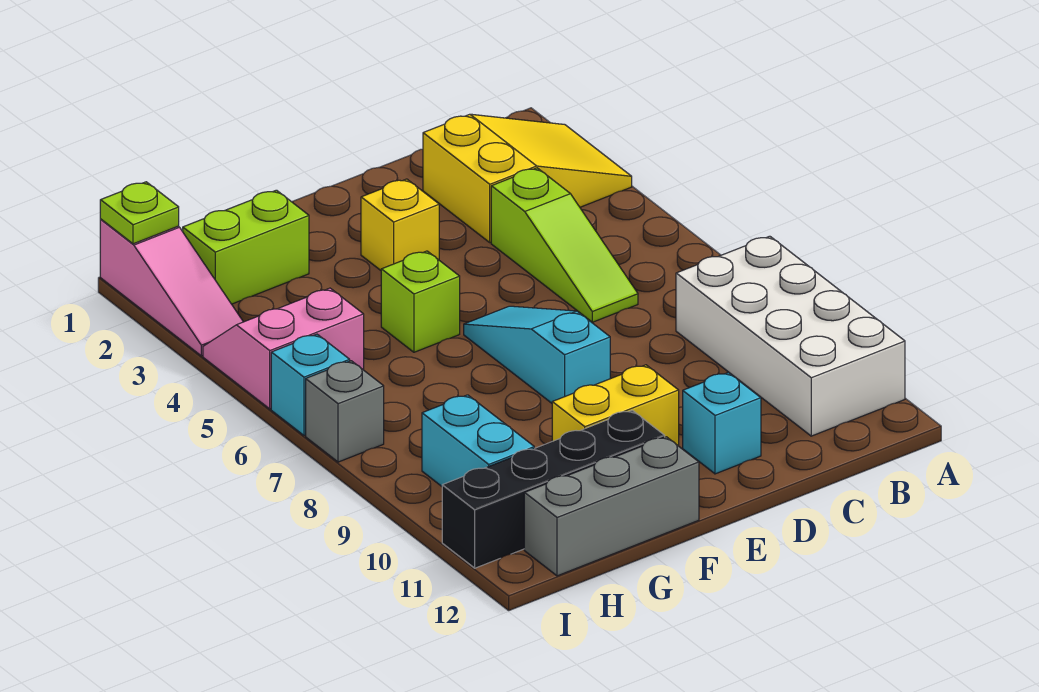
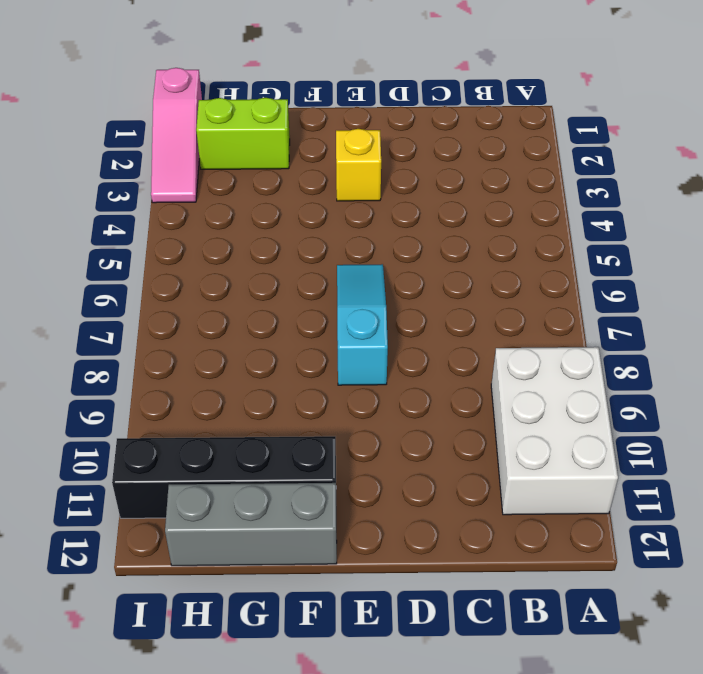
white brick A9:B11 level 1 -> white brick A8:B11 level 1
none -> yellow slope A2:C3 level 1 top C
none -> lime slope C4:C6 level 1 top 4
none -> cyan brick D11 level 1

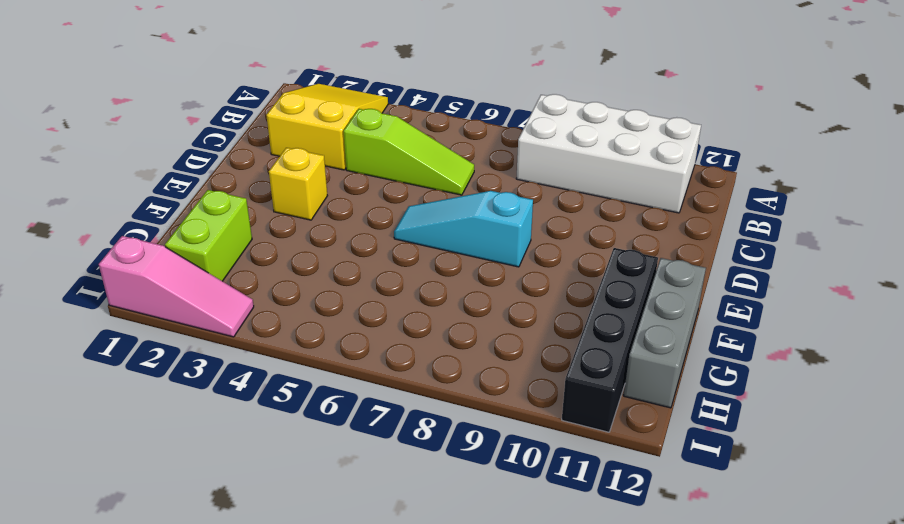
none -> cyan brick D11 level 1
none -> yellow brick E10:F10 level 1
none -> lime brick F5 level 1

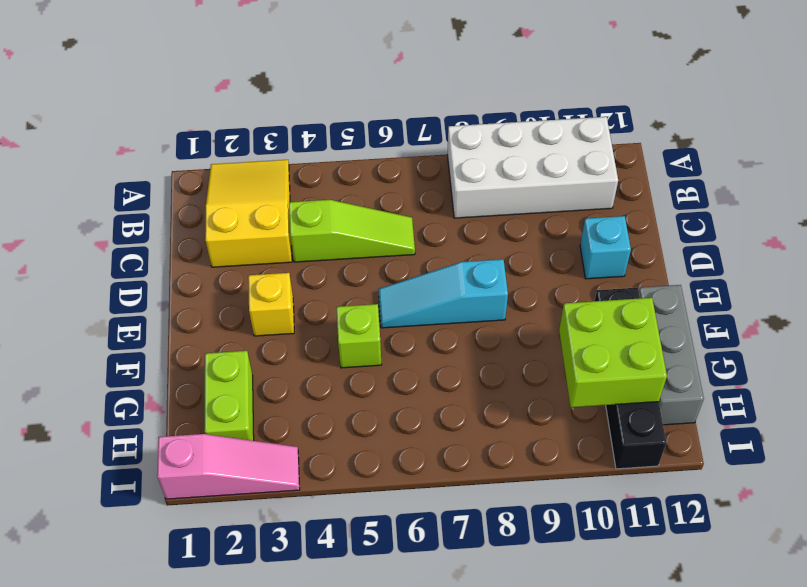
lime brick G10:H11 level 2 -> none
none -> yellow brick E10:F10 level 1
none -> pink slope H4:I5 level 1 top 5
none -> cyan brick H9:H10 level 1

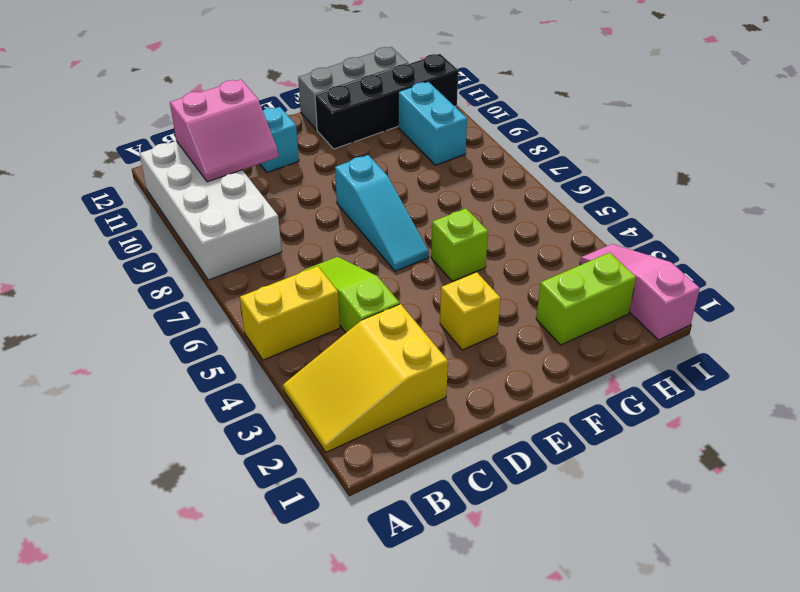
yellow brick A5:B5 level 1 -> yellow brick E10:F10 level 1
pink slope B10:C11 level 2 top 11 -> pink slope H4:I5 level 1 top 5
none -> cyan brick I6 level 1
none -> grey brick I7 level 1
none -> lime plate I1 level 2

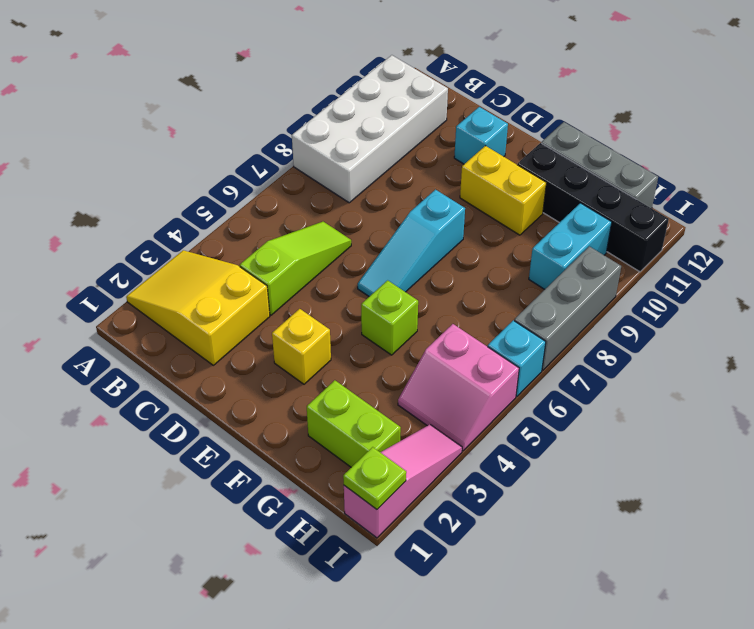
grey brick I7:I9 level 1 -> grey brick I7 level 1

